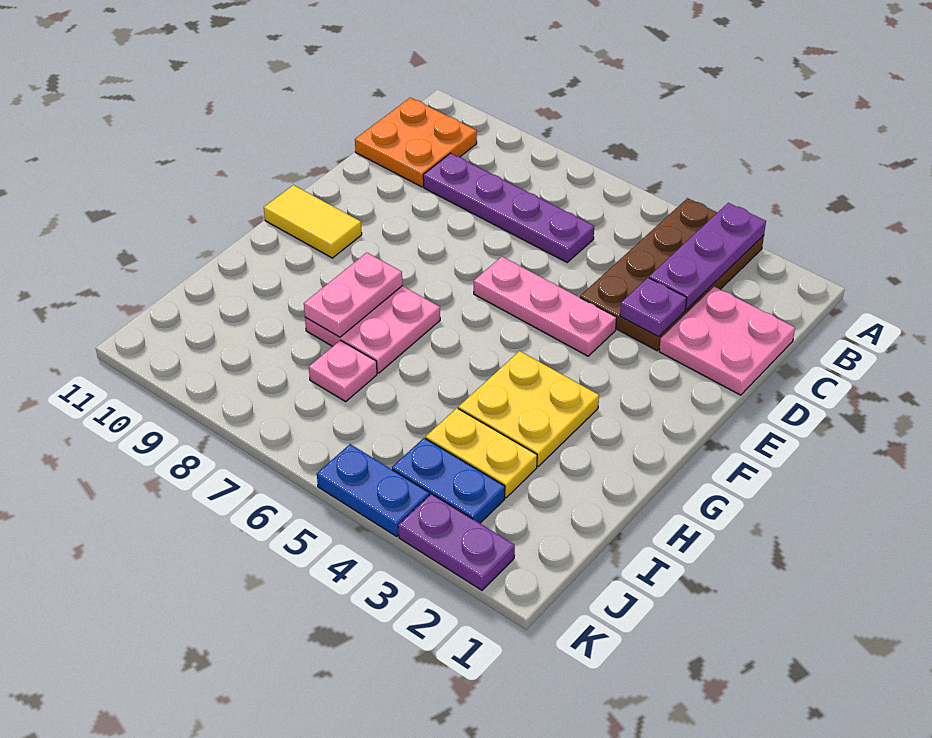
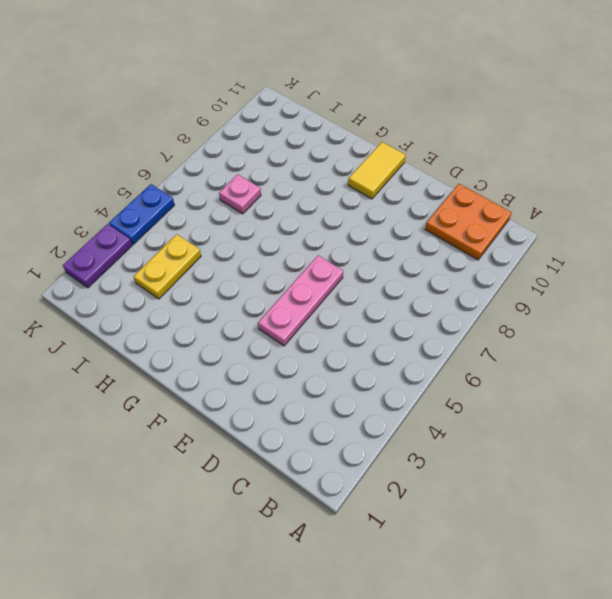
none -> brown plate A3:D4 level 1
none -> pink plate C1:D2 level 1
none -> purple plate C6:C9 level 1

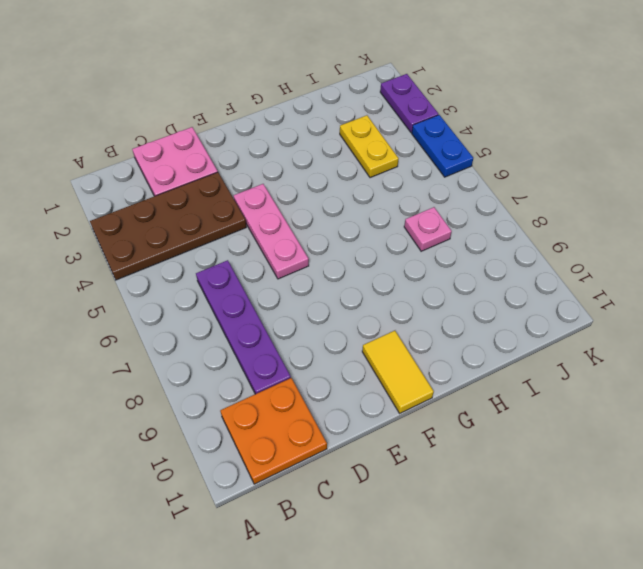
none -> yellow plate G3:H4 level 1
none -> pink plate G7:H8 level 1
none -> blue plate J3:J4 level 1

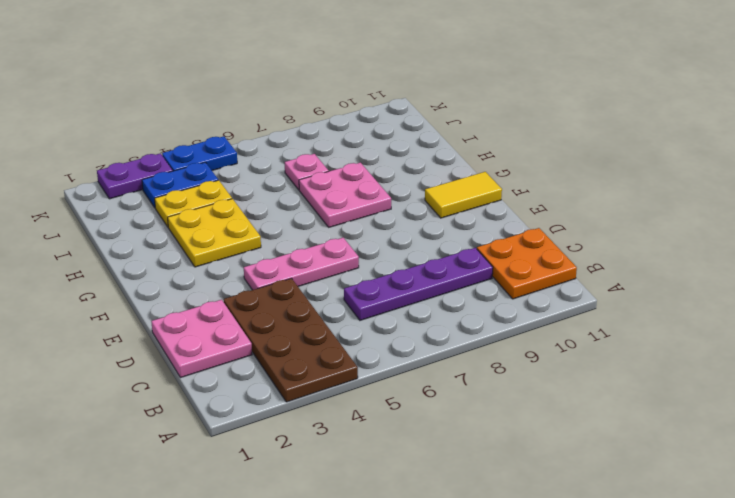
none -> purple plate A3:C3 level 2
none -> purple plate D3 level 2
none -> pink plate G8:H8 level 2

